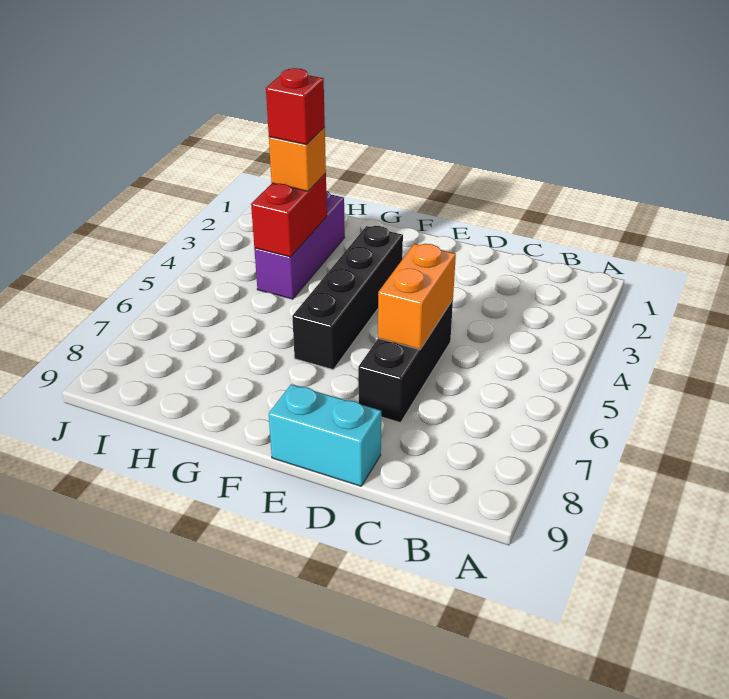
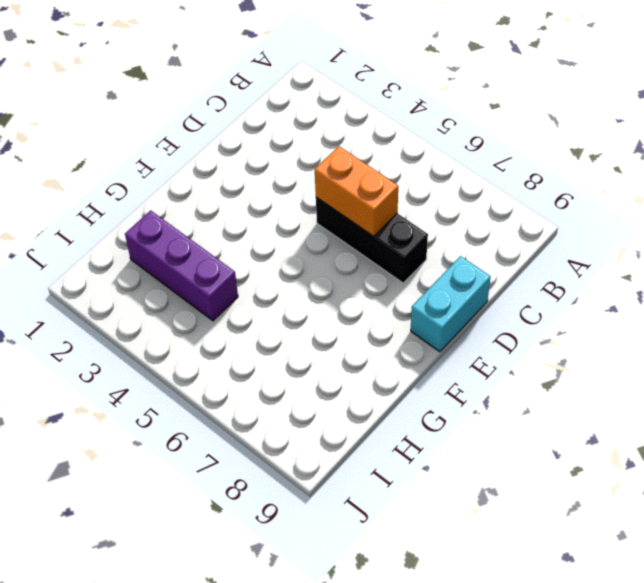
none -> black brick F3:F6 level 1
none -> red brick H3:H4 level 2

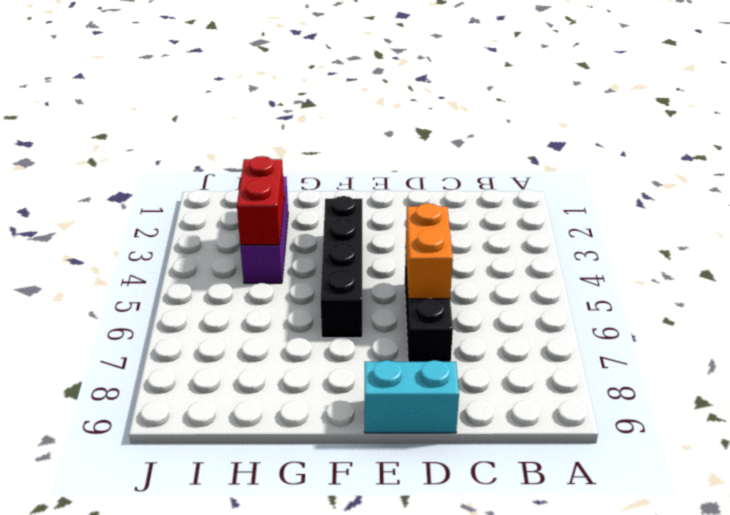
none -> orange brick H3 level 3
none -> red brick H3 level 4

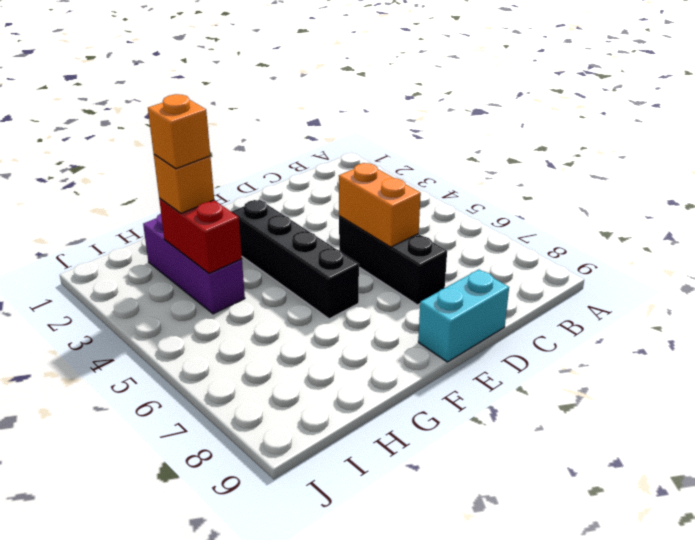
orange brick H3 level 4 -> red brick H3 level 4

